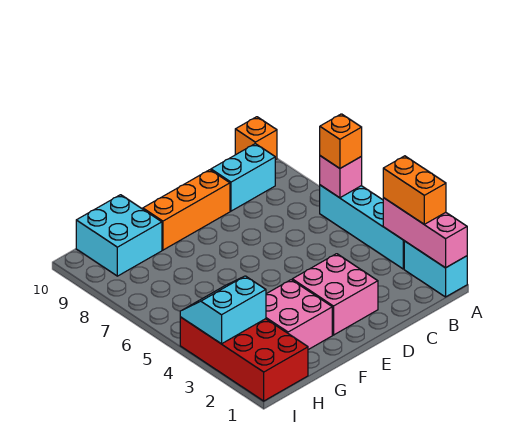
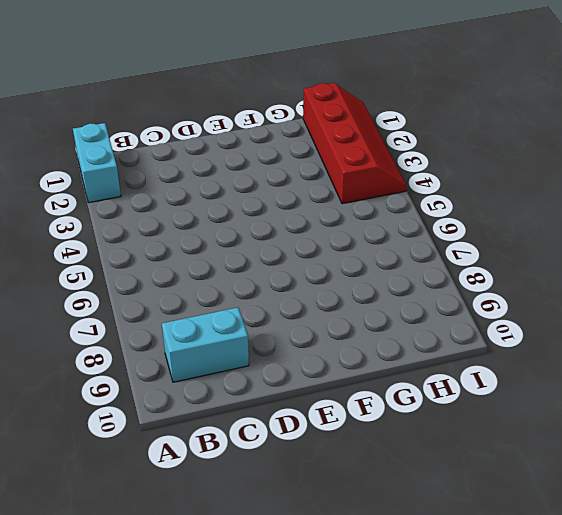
red slope H1:I4 level 1 top H -> red brick H1:I4 level 1
none -> cyan brick A3:A6 level 1
none -> orange brick A10 level 1
none -> pink brick D2:E3 level 1

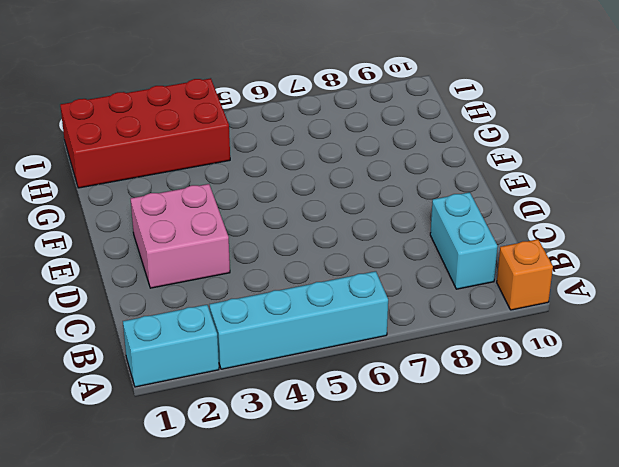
none -> orange brick D9:F9 level 1
none -> pink brick F2:G3 level 1
none -> cyan brick G9:H10 level 1

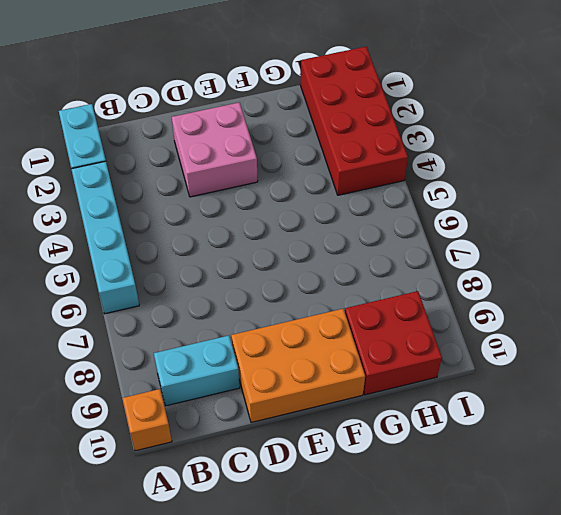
orange brick D9:F10 level 1 -> orange brick D9:F9 level 1
red brick G9:H10 level 1 -> cyan brick G9:H10 level 1
none -> pink brick F2:G3 level 1
none -> pink brick A1:A3 level 2
none -> pink brick A6 level 2

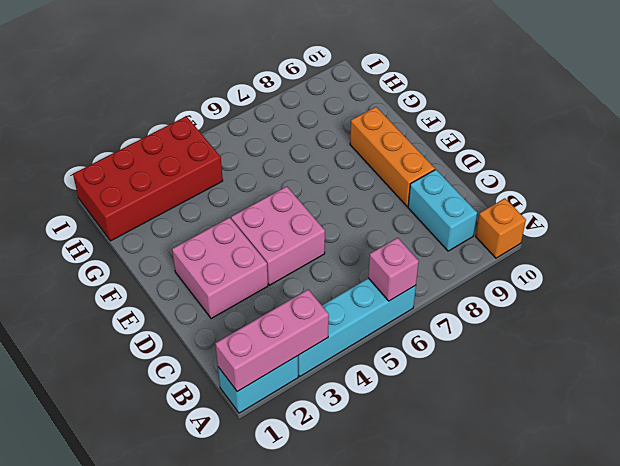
pink brick D4:E5 level 1 -> pink brick F2:G3 level 1
none -> cyan brick G9:H10 level 1
none -> cyan slope H3:I4 level 2 top 3
none -> orange brick A2:A3 level 3

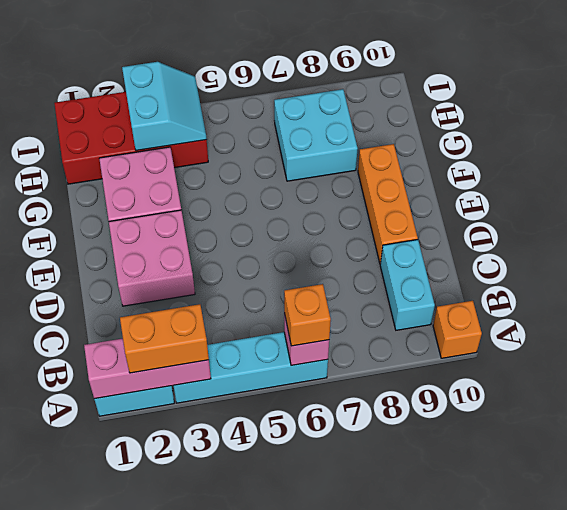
cyan brick G7:H8 level 1 -> cyan brick G9:H10 level 1

